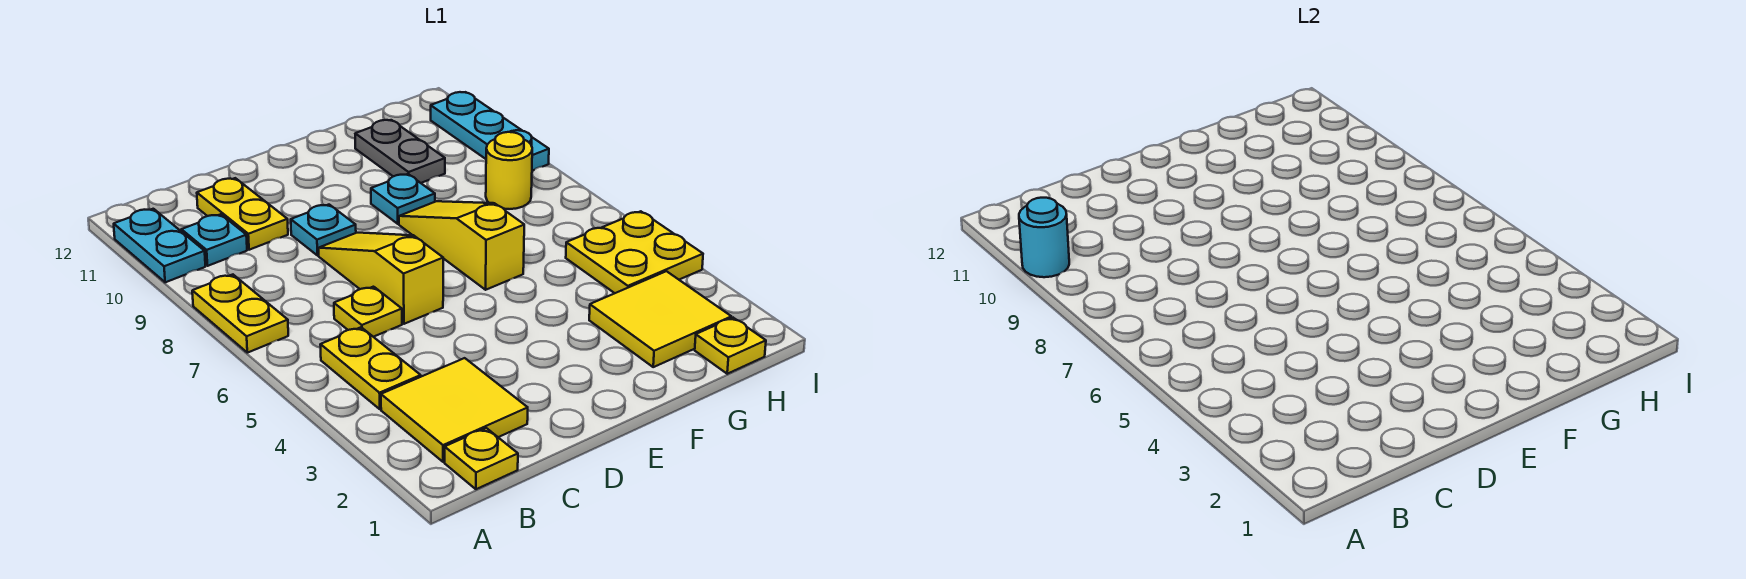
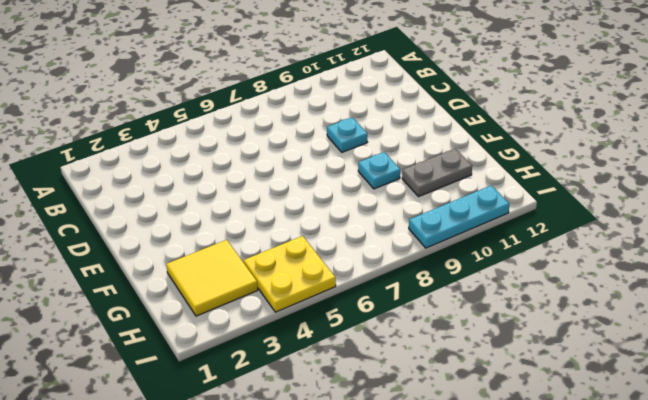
none -> yellow plate A7:A8 level 1
none -> cyan plate A10:A11 level 1
none -> yellow plate B1 level 1

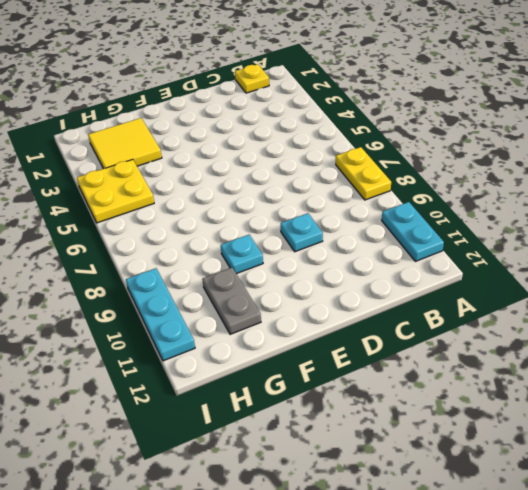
none -> yellow tile B2:C3 level 1
none -> yellow plate B4:B5 level 1
none -> cyan plate B10 level 1

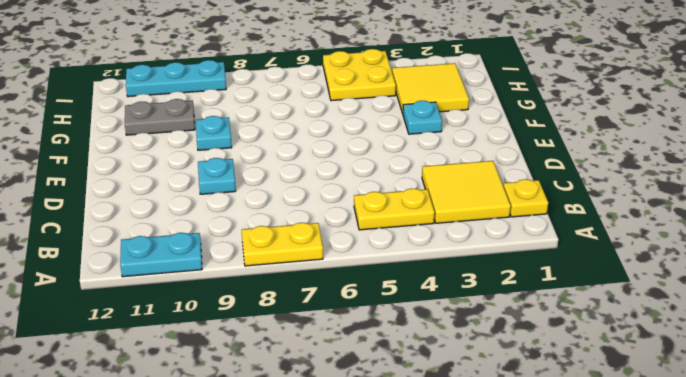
cyan plate F3 level 1 -> cyan plate B10 level 1
none -> yellow plate C6 level 1
none -> yellow plate C10:C11 level 1
none -> yellow slope D6:D8 level 1 top 6

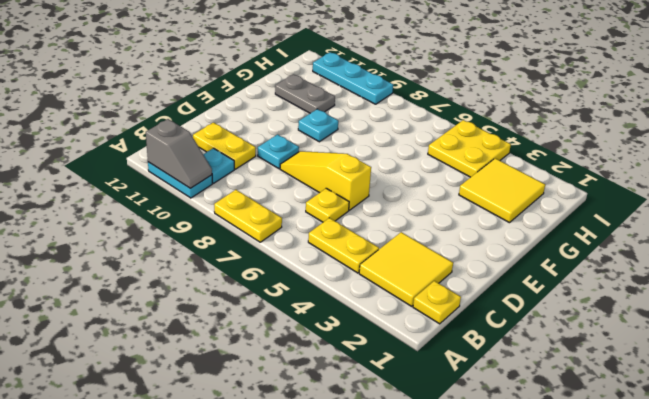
grey slope A10:A11 level 2 top 11 -> cyan round brick A10 level 2
none -> yellow slope F6:F8 level 1 top 6
none -> yellow plate H1 level 1
none -> yellow round brick H8 level 1

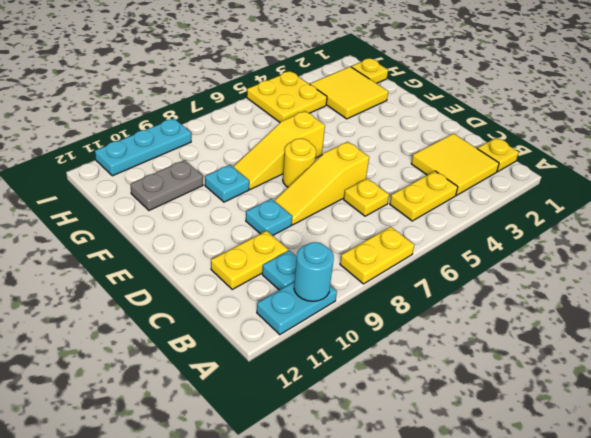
yellow round brick E7 level 1 -> yellow round brick H8 level 1

